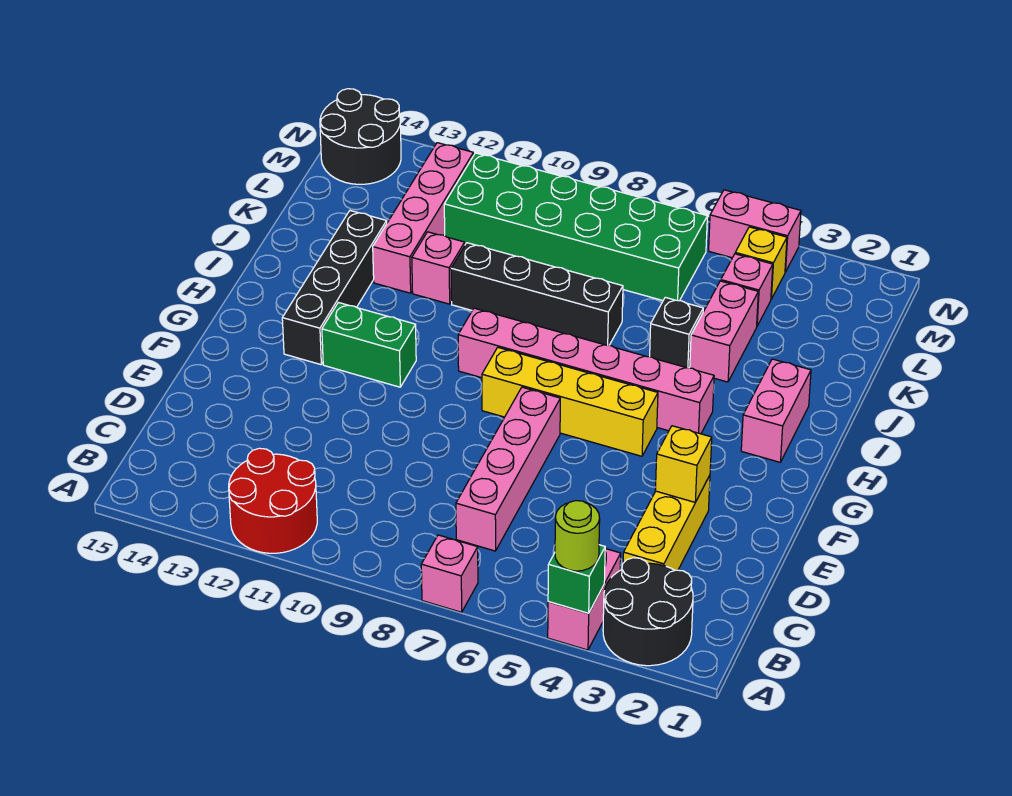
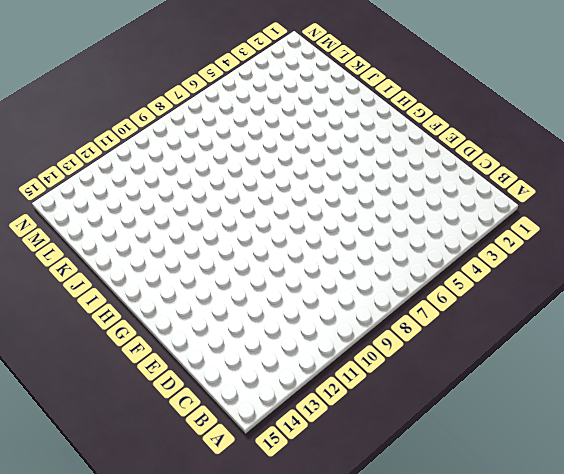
none -> black round brick A2:B3 level 1
none -> pink brick A4:B4 level 1
none -> pink brick A7 level 1

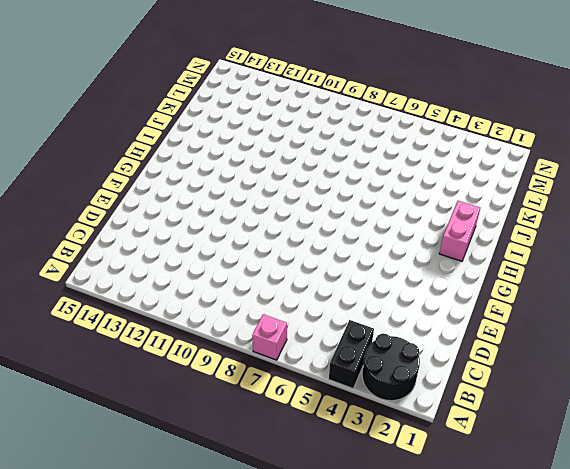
black brick A4:B4 level 1 -> pink brick A4:B4 level 1
none -> red round brick A11:B12 level 1
none -> yellow brick C3:E3 level 1
none -> pink brick C7:F7 level 1

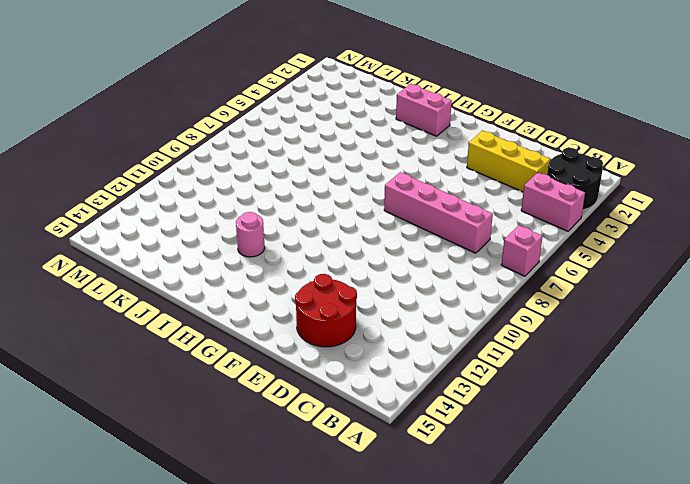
red round brick D13:E14 level 1 -> red round brick A11:B12 level 1
pink round brick I12 level 1 -> none
none -> yellow brick G5:G8 level 1
none -> green brick G11:G12 level 1
none -> black brick G13:J13 level 1

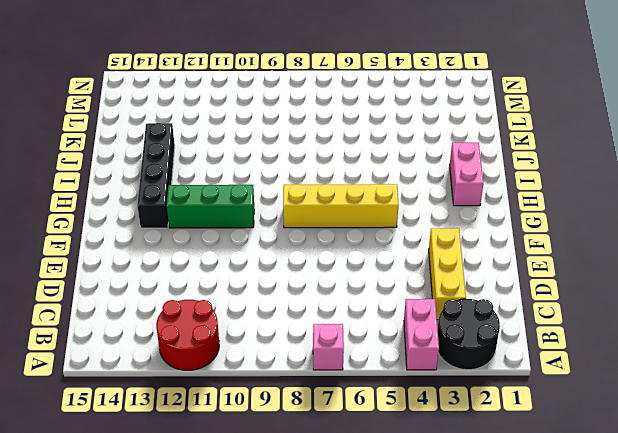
green brick G10:G12 level 1 -> green brick G11:G12 level 1
none -> pink brick C7:F7 level 1
none -> pink brick H4:H9 level 1
none -> pink brick J4:K4 level 1

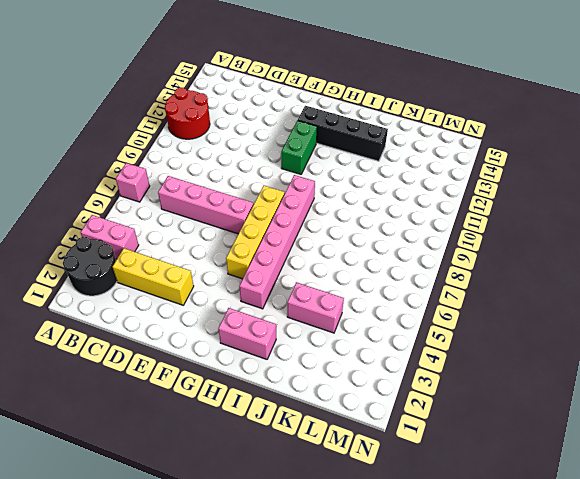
none -> black brick J5 level 1
none -> black brick J7:J10 level 1
none -> pink brick J11 level 1

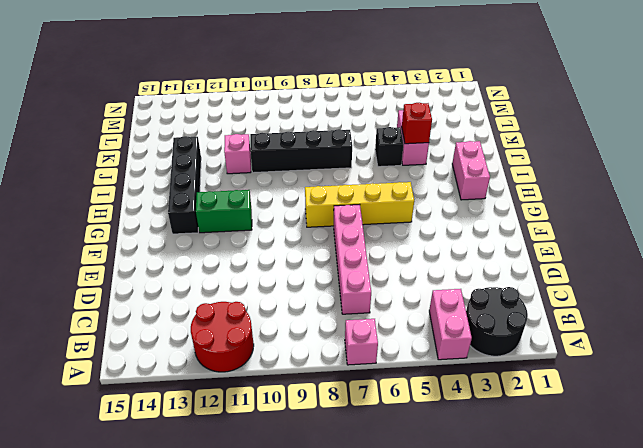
red brick J4 level 2 -> none
none -> yellow brick C3:E3 level 1
none -> pink brick H4:H9 level 1
none -> pink brick J12:M12 level 1

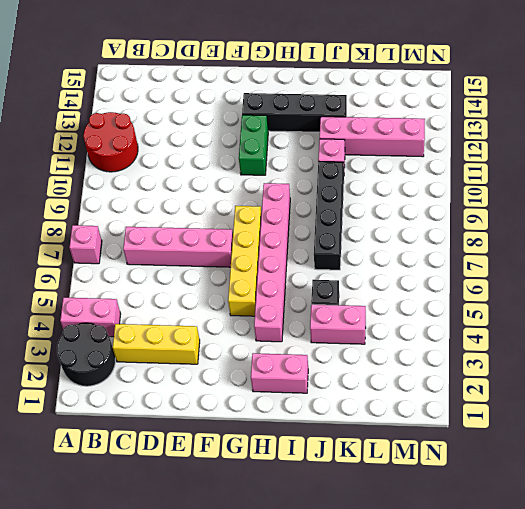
none -> pink brick L4 level 1
none -> green brick L6:M11 level 1
none -> yellow brick M4 level 1

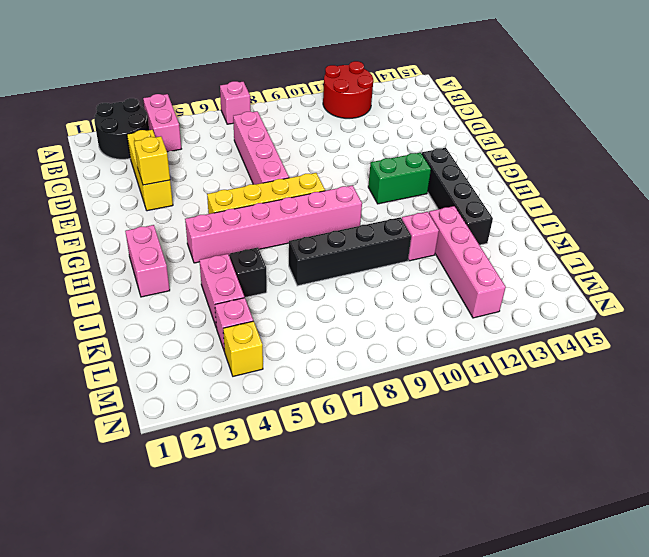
none -> green brick L6:M11 level 1
none -> black round brick M14:N15 level 1
none -> pink brick N4:N5 level 1

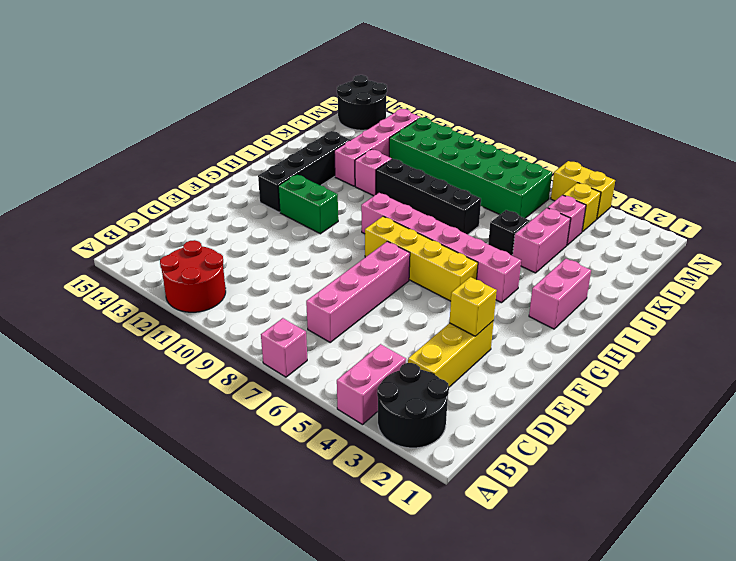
yellow brick N4:N5 level 1 -> pink brick N4:N5 level 1
none -> green brick A4 level 2
none -> lime round brick A4 level 3

